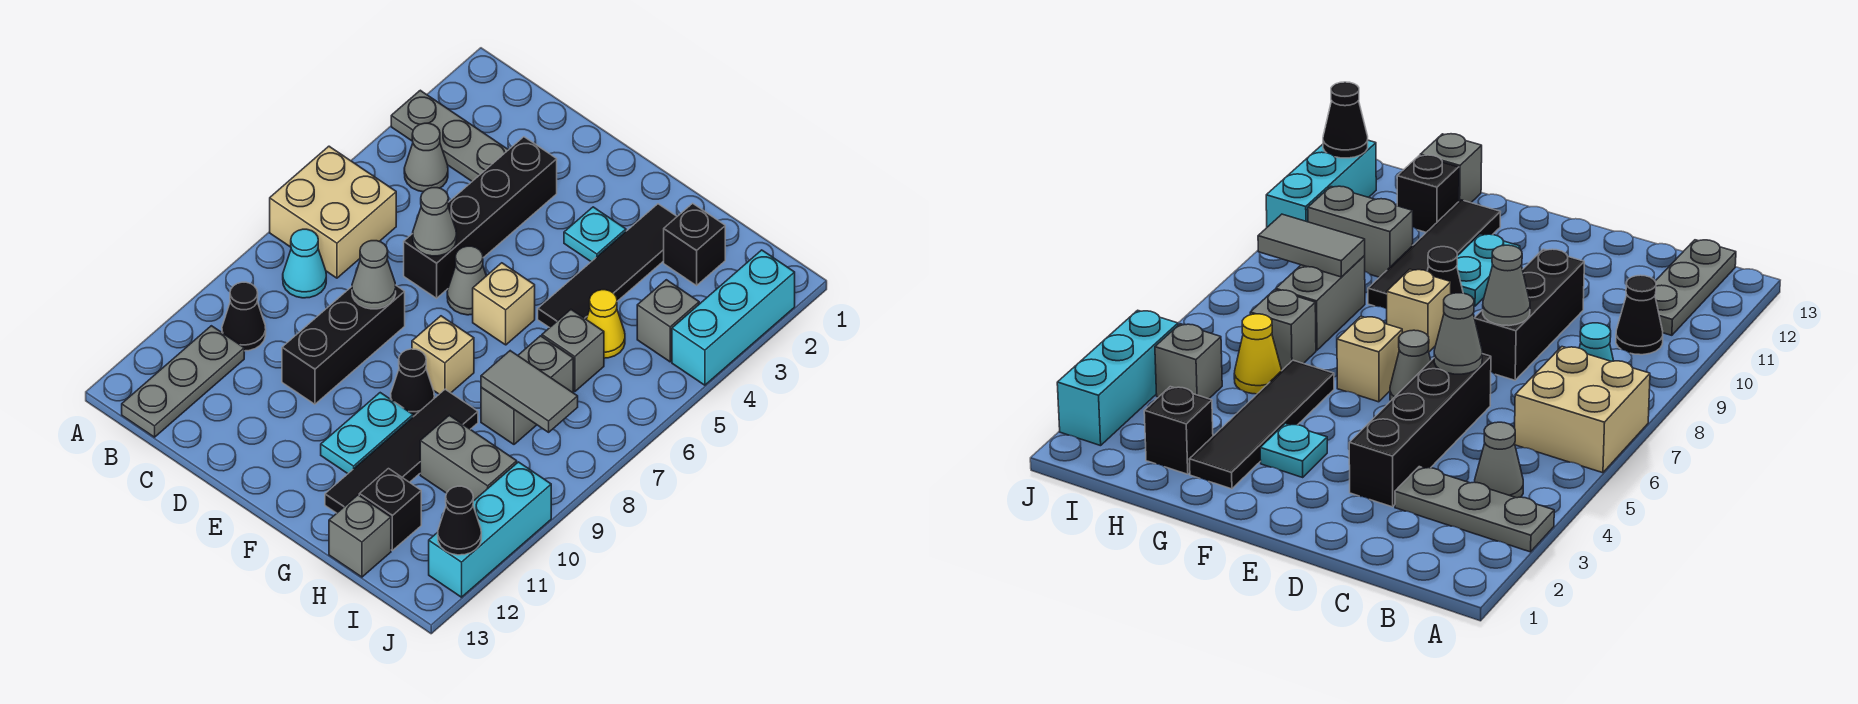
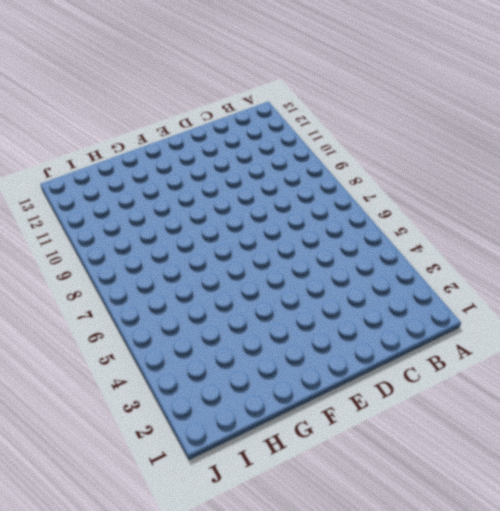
none -> grey plate A3:C3 level 1
none -> tan brick A6:B7 level 1
none -> grey cone B4 level 1
none -> cyan cone B8 level 1

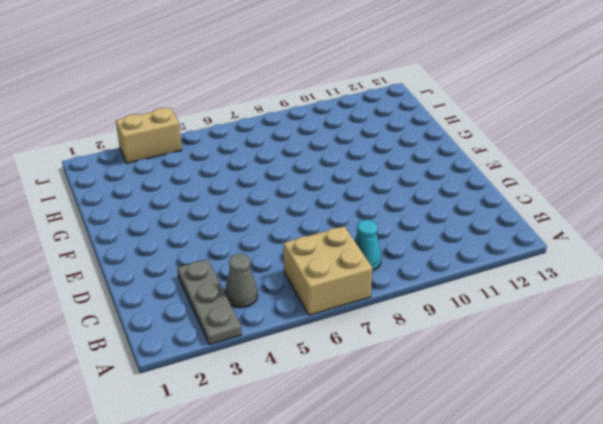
tan brick J3:J4 level 1 -> cyan brick J2:J4 level 1
none -> black cone B10 level 1
none -> grey plate B11:B13 level 1
none -> black brick D3:D6 level 1
none -> black brick D8:D10 level 1

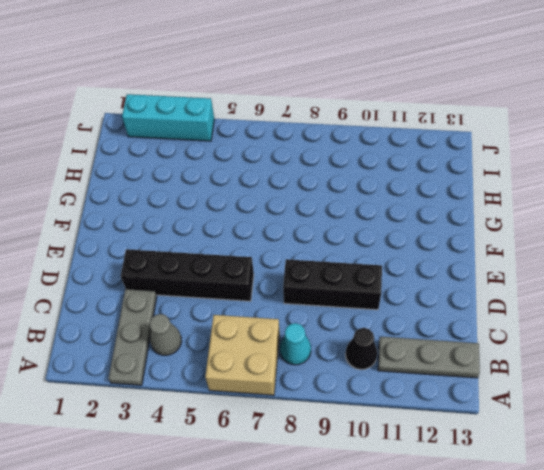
none -> grey cone E6 level 1
none -> cyan plate F3 level 1
none -> tan brick F6 level 1
none -> tan brick F8 level 1

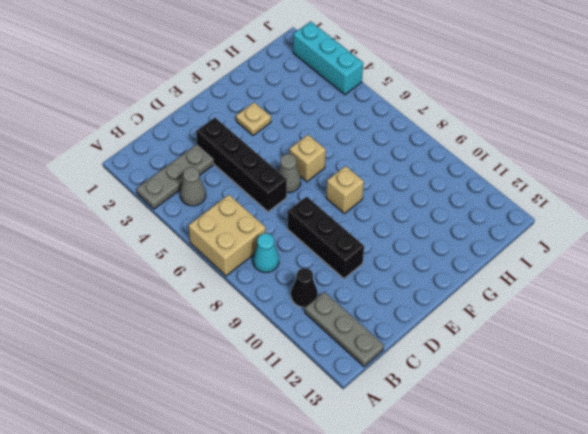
tan plate F3 level 1 -> cyan plate F3 level 1
none -> black cone F9 level 1
none -> cyan plate F10:F11 level 1
none -> black tile G2:G5 level 1
none -> black tile G9:G12 level 1

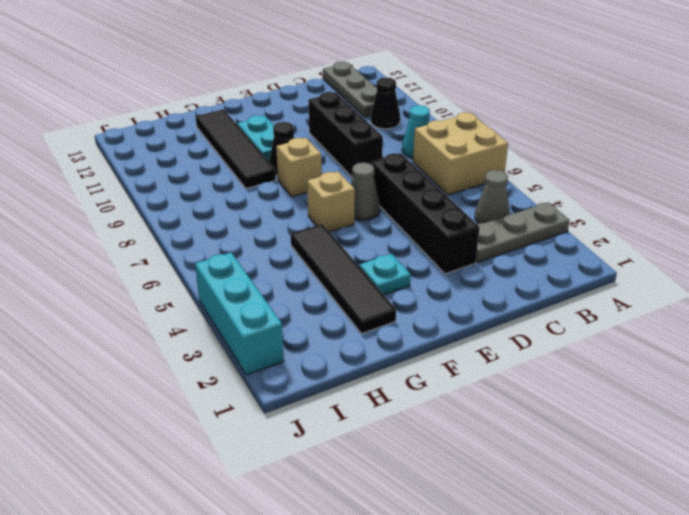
none -> black brick H2 level 1
none -> yellow cone H5 level 1
none -> grey brick H6 level 1
none -> grey brick H7:H8 level 1

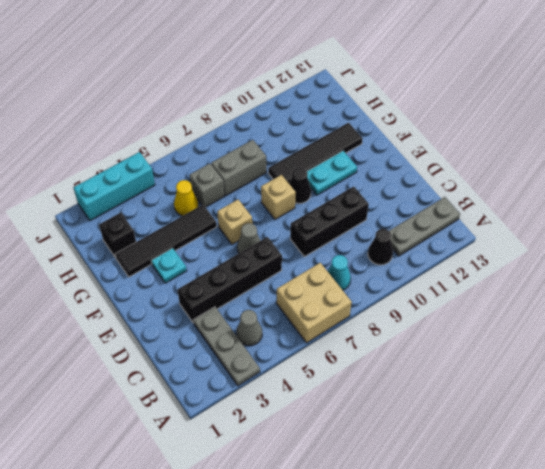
none -> grey brick H10:I10 level 1
none -> black brick H12 level 1
none -> grey brick H13 level 1
none -> grey brick I4 level 1

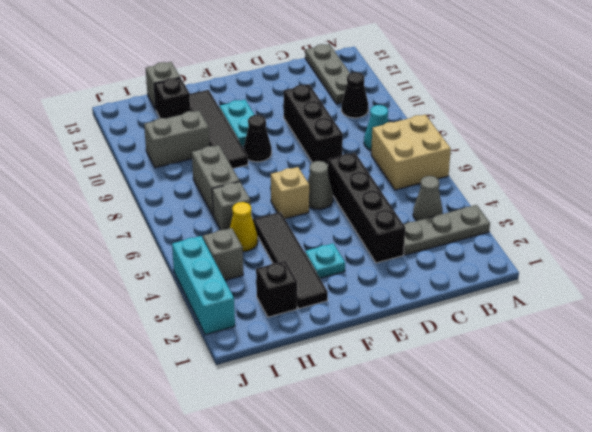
none -> tan brick F8 level 1
none -> cyan brick J10:J12 level 1
none -> grey cone D6 level 2
none -> grey cone D8 level 2

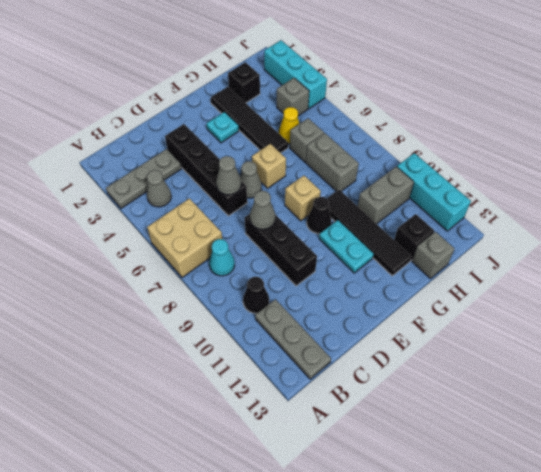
none -> grey tile H8:I8 level 2
none -> black cone J12 level 2

